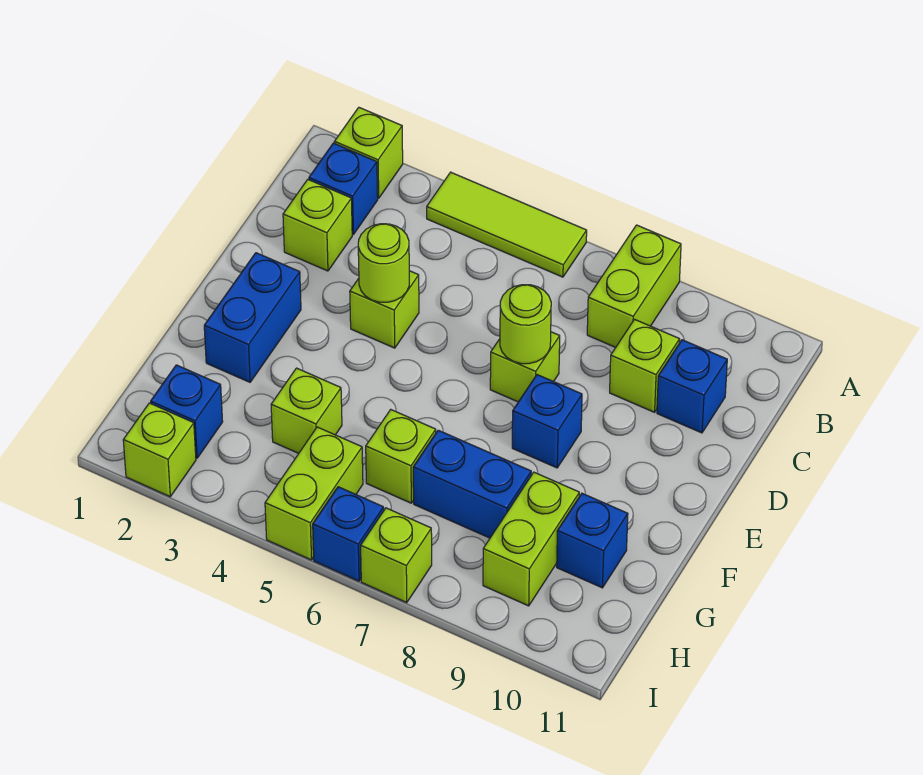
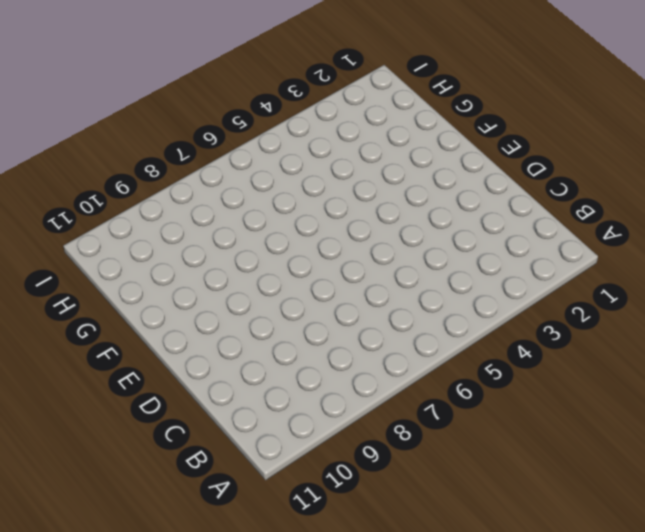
none -> lime brick A2 level 1
none -> lime tile A4:A6 level 1
none -> lime brick A8:B8 level 1

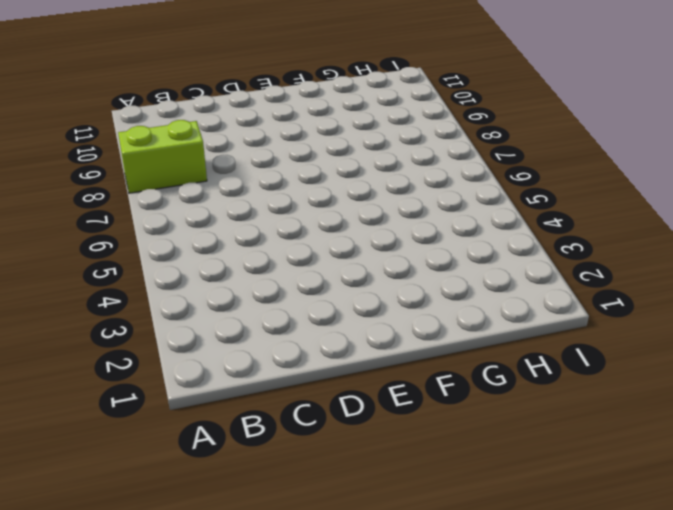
none -> lime brick A2 level 1
none -> lime tile A4:A6 level 1
none -> blue brick B2 level 1

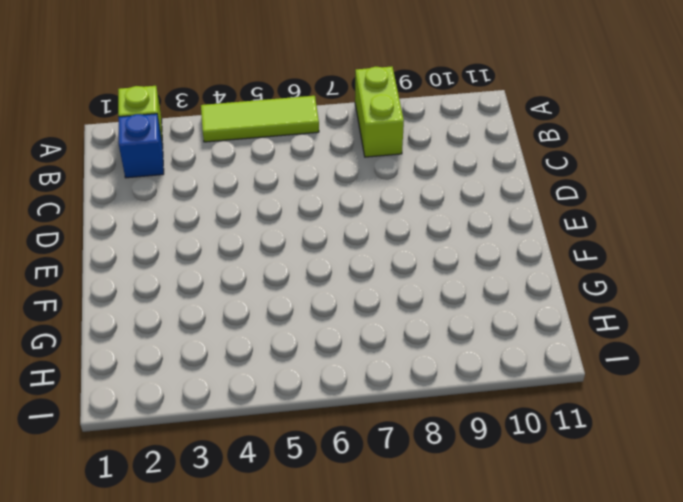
none -> lime brick C2 level 1
none -> lime brick C9 level 1
none -> blue brick C10 level 1

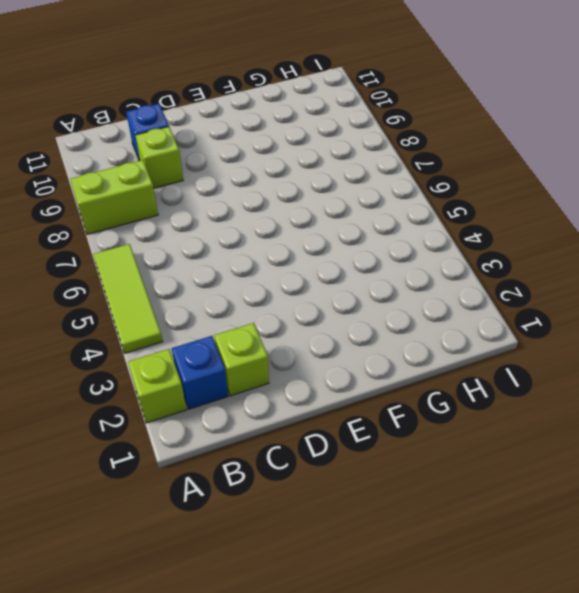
none -> lime brick D4 level 1
none -> lime brick D7 level 1
none -> blue brick E2:F2 level 1

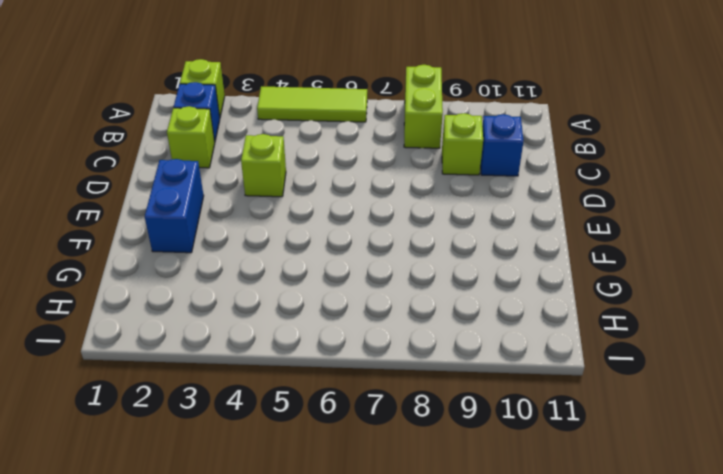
none -> lime brick D7 level 1
none -> blue brick E8 level 1
none -> lime brick G4 level 1

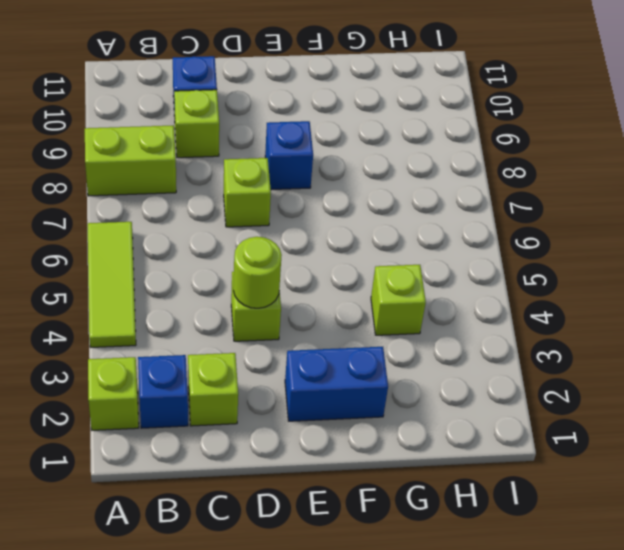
none -> lime brick G6 level 1
none -> blue brick G7:G8 level 1
none -> lime brick G9:H9 level 1

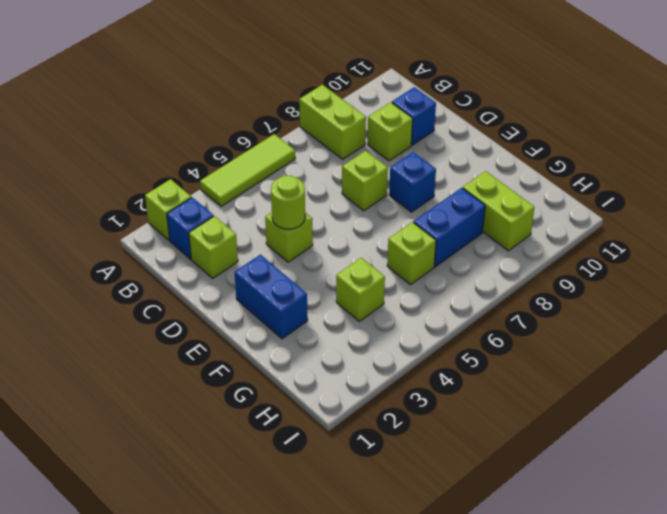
none -> blue brick G10 level 1
none -> blue brick H2 level 1
none -> lime brick H5:I5 level 1

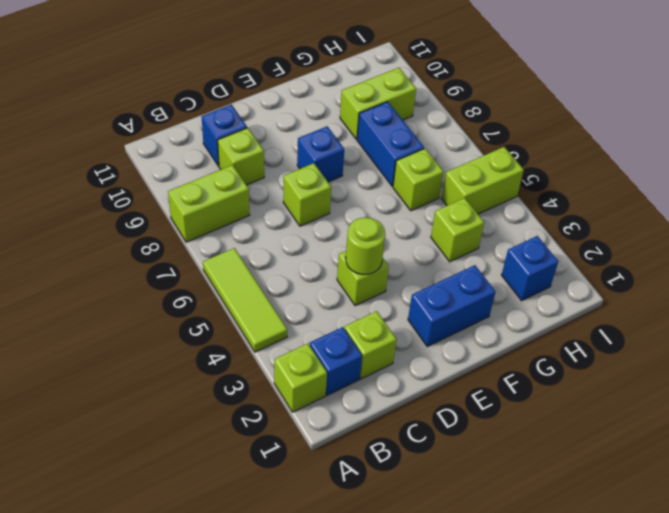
none -> blue brick G10 level 1
none -> lime brick I2 level 1
none -> blue brick I6 level 1

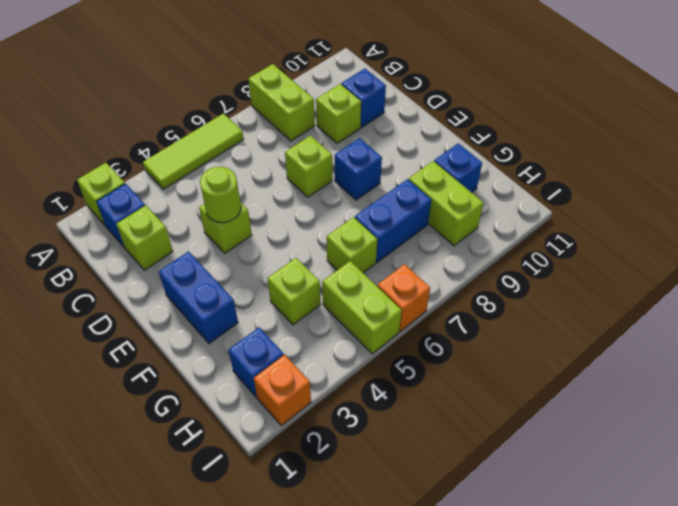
orange brick I2 level 1 -> lime brick I2 level 1
orange brick I6 level 1 -> blue brick I6 level 1
none -> lime brick I7 level 1
none -> lime round brick D7 level 2

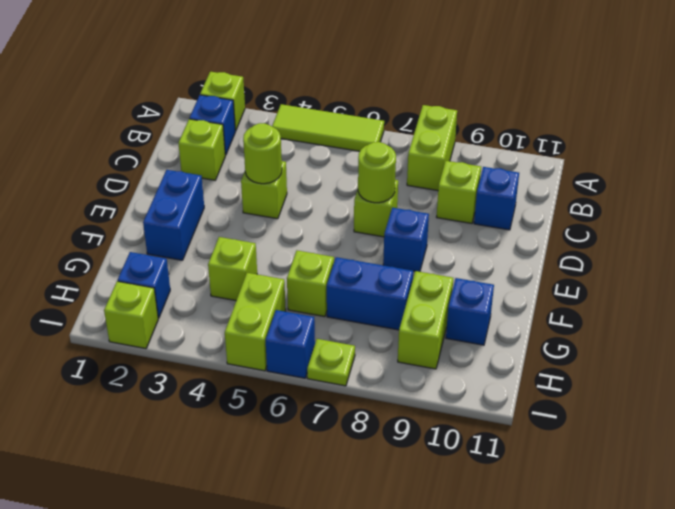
lime plate I7 level 1 -> lime brick I7 level 1

